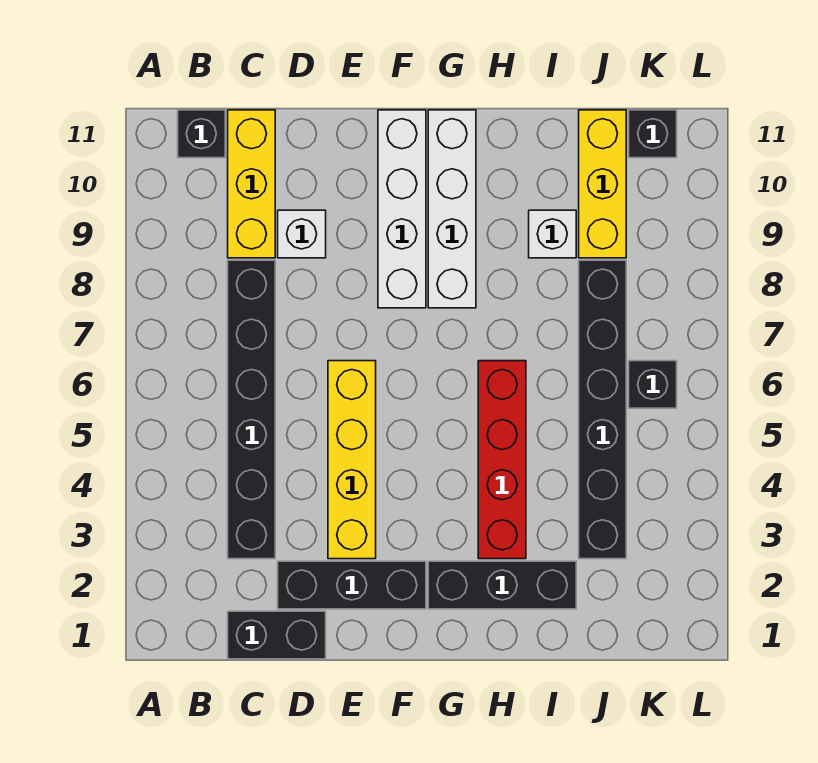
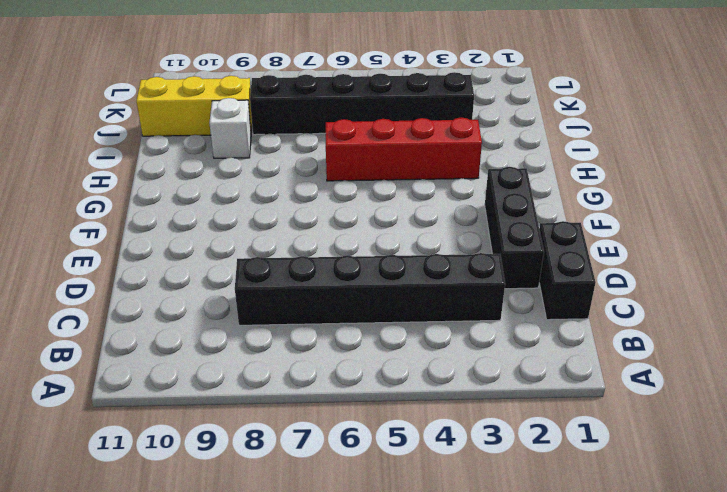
none -> black brick B11 level 1
none -> yellow brick C9:C11 level 1
none -> white brick D9 level 1

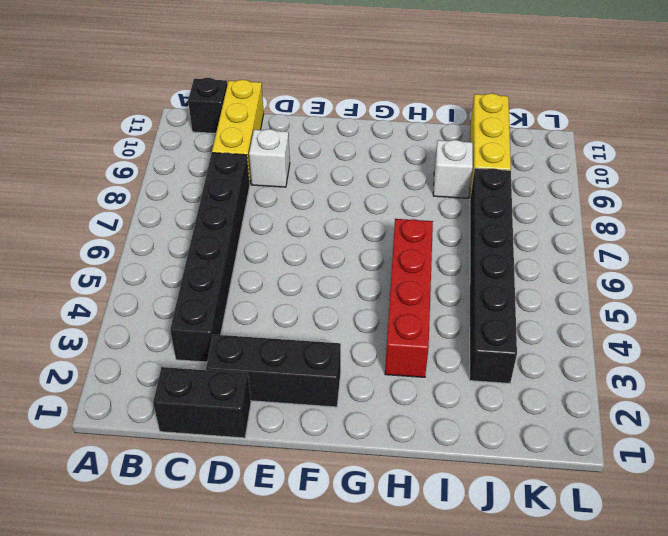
none -> yellow brick E3:E6 level 1
none -> white brick F8:F11 level 1
none -> black brick G2:I2 level 1

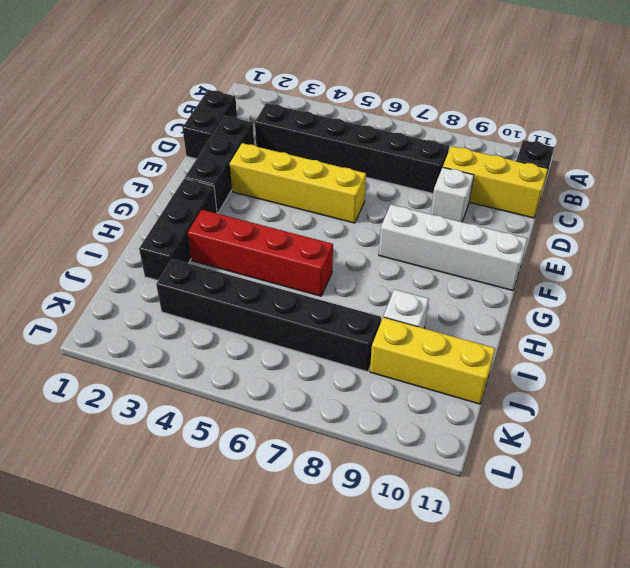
none -> white brick G8:G11 level 1
none -> black brick K6 level 1
none -> black brick K11 level 1

